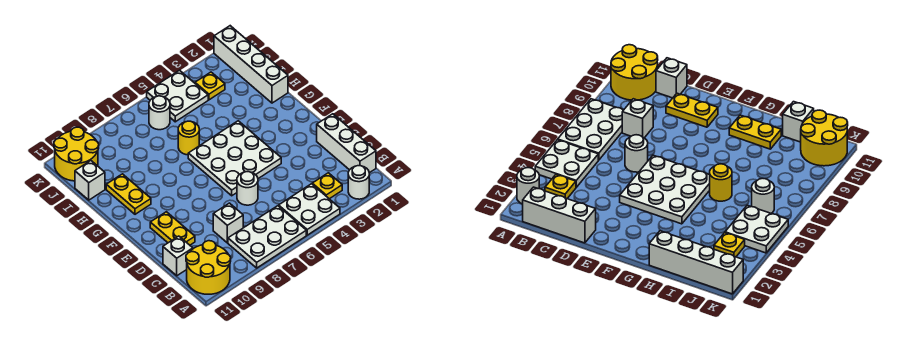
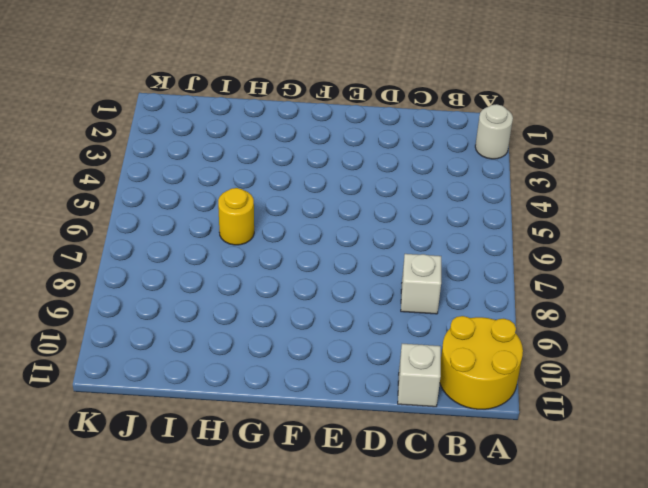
none -> white plate A4:B5 level 1
none -> white plate A6:B8 level 1
none -> white brick B1:D1 level 1

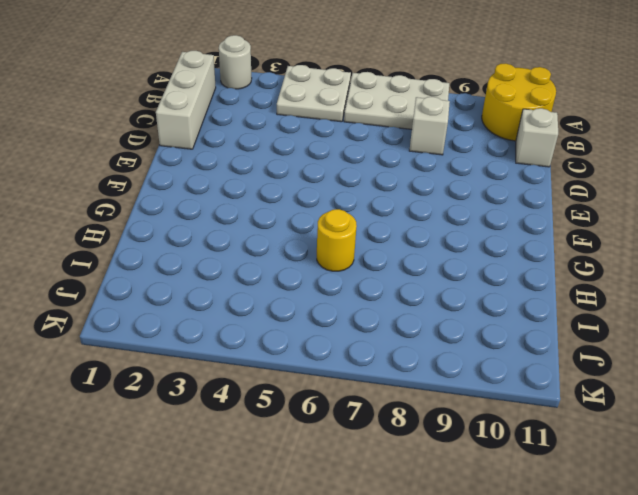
none -> yellow plate B3 level 1
none -> white round brick D6 level 1
none -> yellow plate D10:E10 level 1

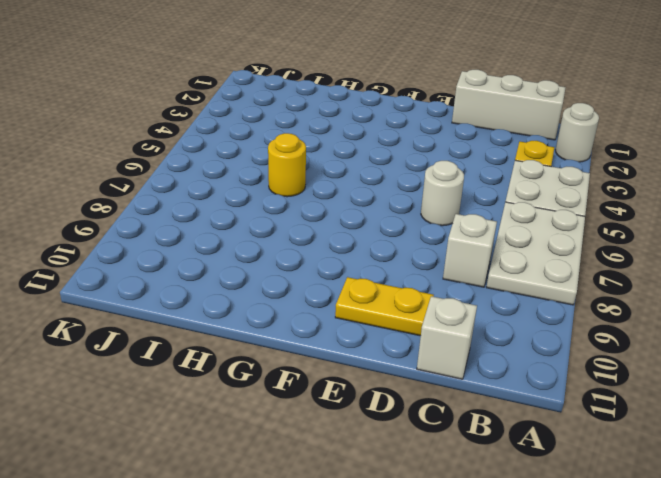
none -> yellow round brick A10:B11 level 1
none -> white plate E4:G6 level 1
none -> yellow plate G10:H10 level 1

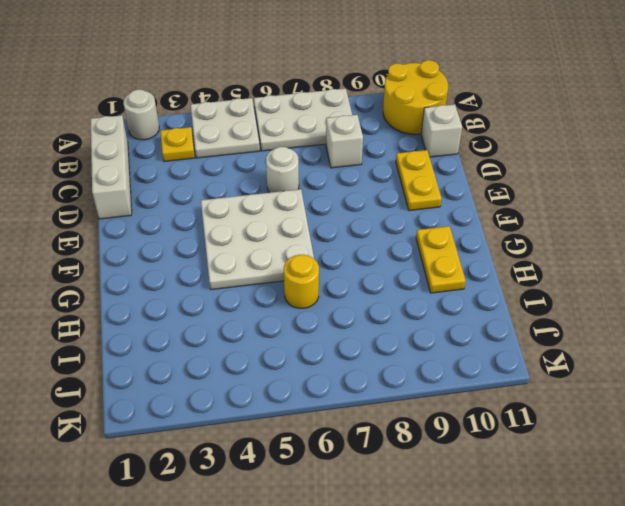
none -> white brick H1:K1 level 1
none -> white brick I11 level 1
none -> yellow plate J3 level 1

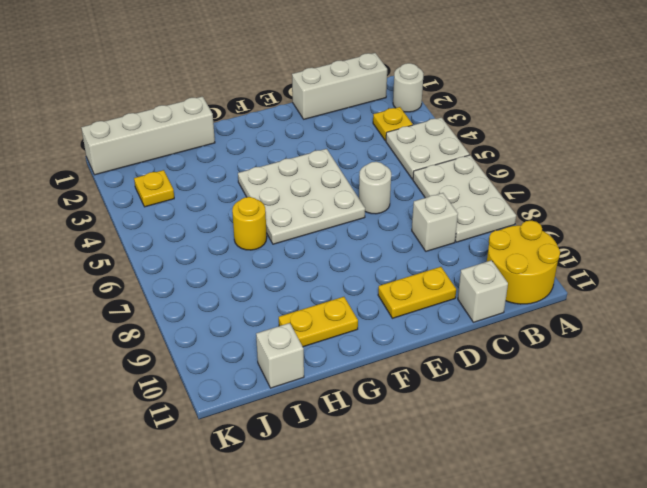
none -> white plate J4:K5 level 1
none -> white round brick J6 level 1
none -> yellow round brick J10:K11 level 1

